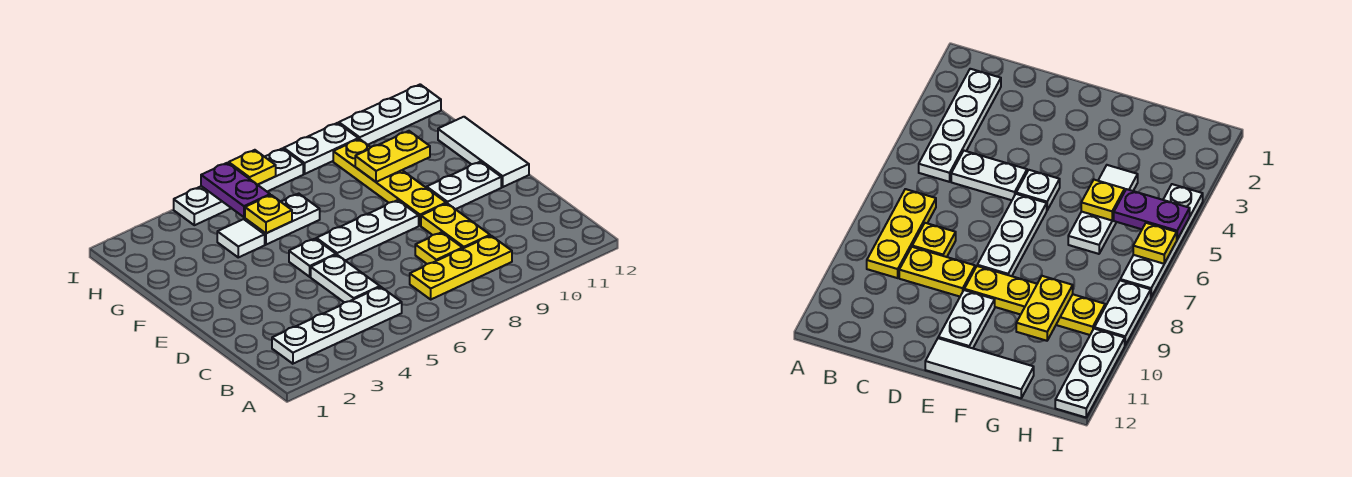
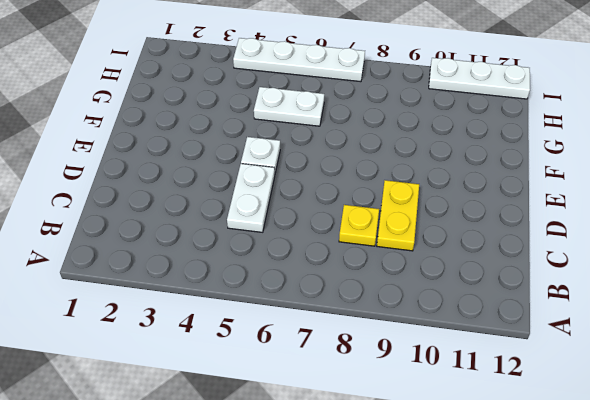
none -> white plate B2:B5 level 1
none -> yellow plate B7:B9 level 1
none -> white plate E6:E8 level 1

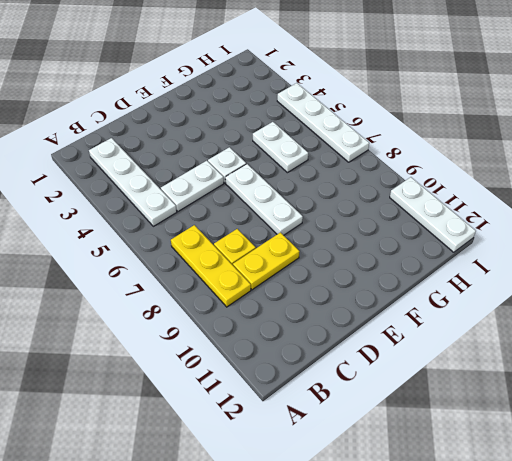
none -> yellow plate E9:H9 level 1
none -> white plate E10:E11 level 1
none -> white tile E12:G12 level 1

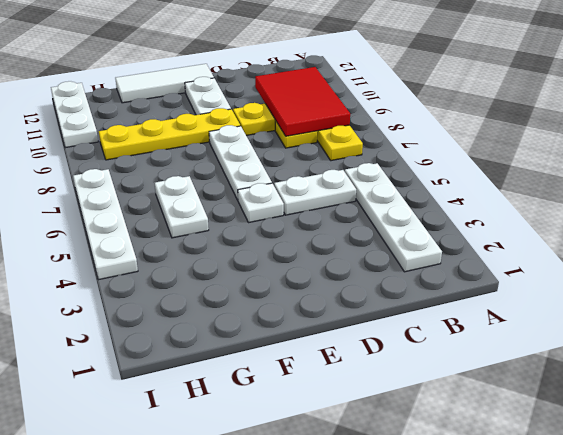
red tile B8:C10 level 2 -> none
none -> white tile G4 level 1
none -> white plate I8:I9 level 1
none -> yellow plate G5 level 2

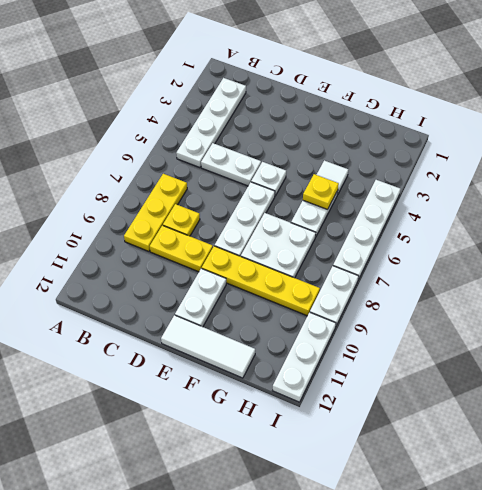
white plate F7:G8 level 1 -> none
none -> yellow plate G9:G10 level 2
none -> purple plate H5:I5 level 2
none -> yellow plate I6 level 2

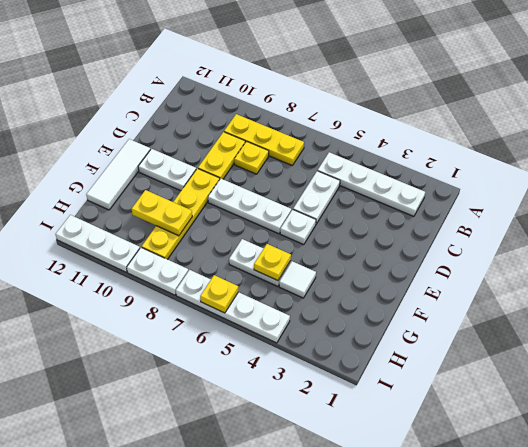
none -> purple plate H5:I5 level 2

